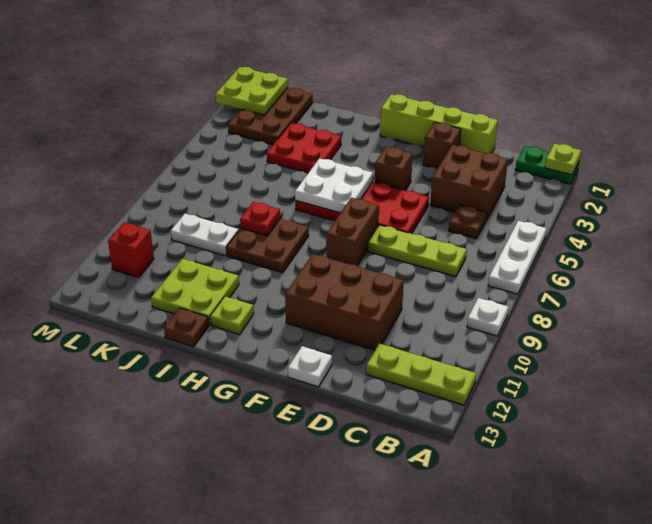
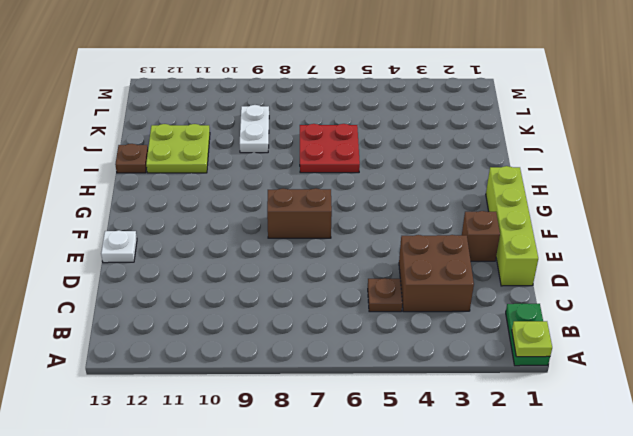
red plate I6:J7 level 1 -> red plate I3:J4 level 1
none -> white plate A5:A7 level 1
none -> white plate A9 level 1
none -> lime plate A12:C12 level 1

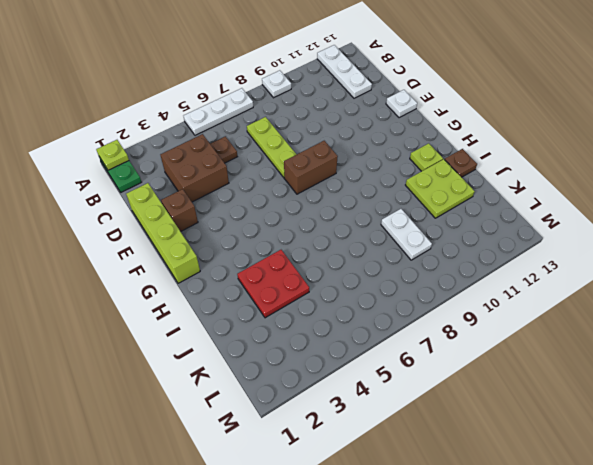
white plate A12:C12 level 1 -> lime plate A12:C12 level 1
none -> brown brick D10:F11 level 1
none -> red plate E5:H6 level 1
none -> brown brick F4 level 1

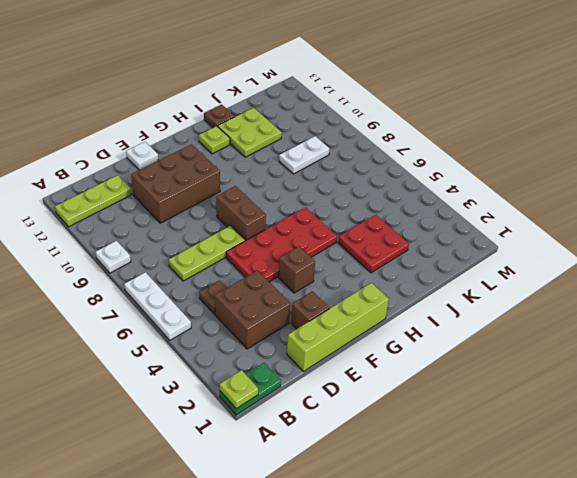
none -> brown plate H8:I9 level 1
none -> brown plate K1:L3 level 1
none -> red brick L11 level 1

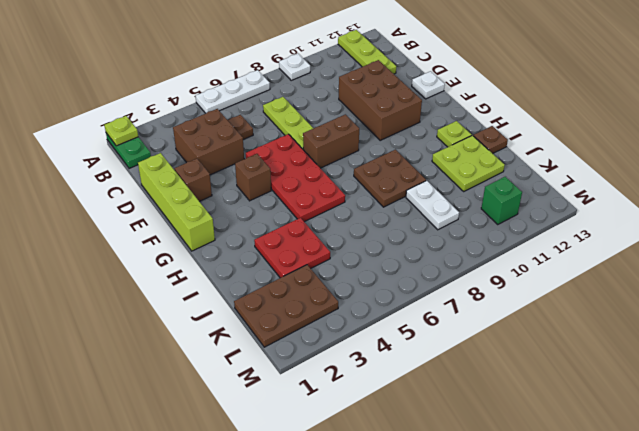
green brick L11 level 1 -> red brick L11 level 1
none -> white plate G5:H6 level 2
none -> red plate I8 level 2
none -> lime plate L1:M2 level 2

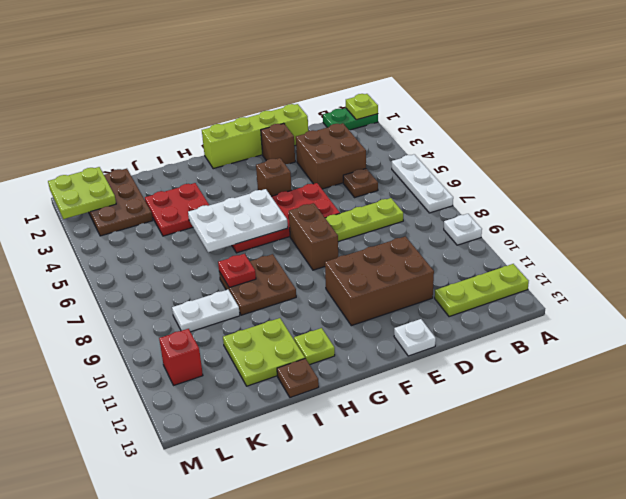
white plate G5:I6 level 2 -> white plate G5:H6 level 2

